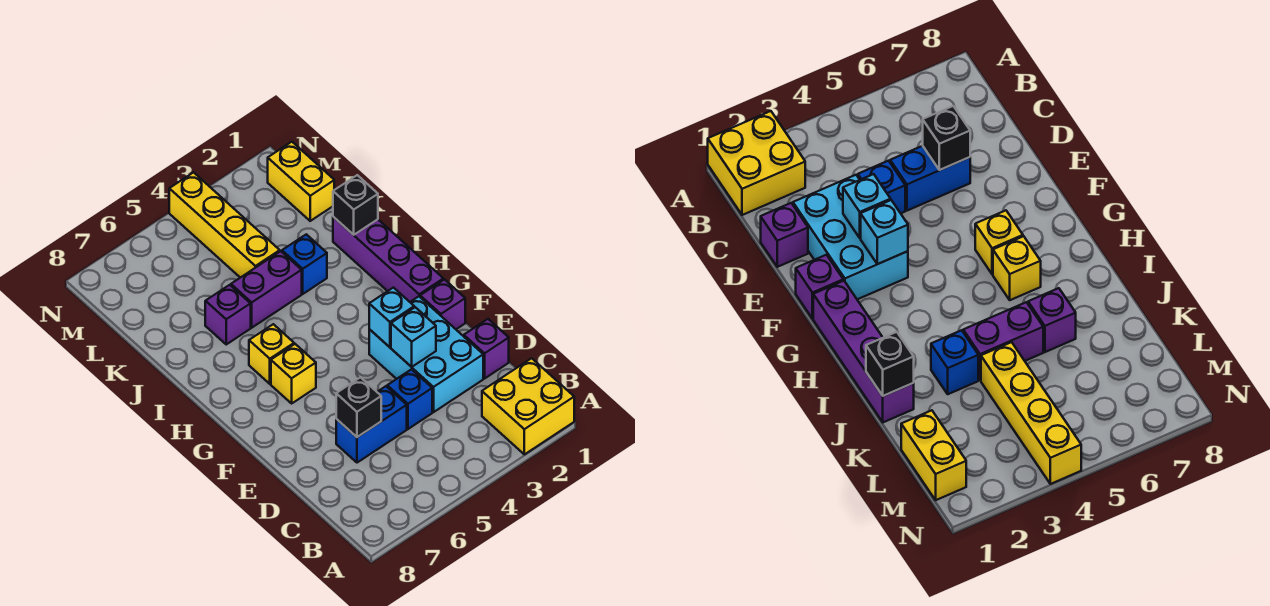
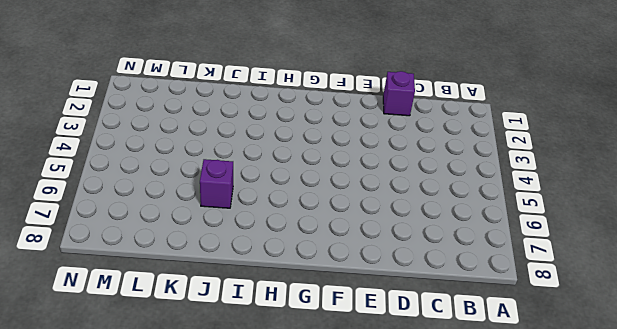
none -> yellow brick A1:B2 level 1
none -> cyan brick D2:F3 level 1
none -> blue brick D4 level 1

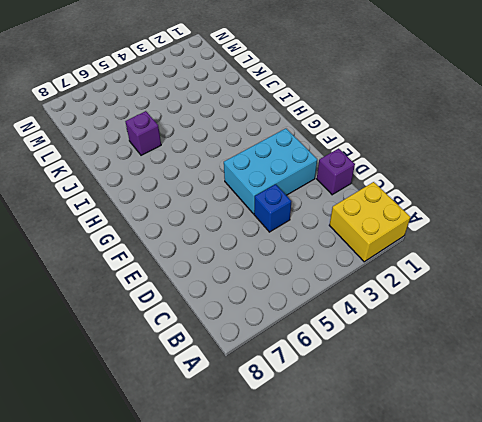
cyan brick E2:F4 level 1 -> cyan brick D2:F3 level 1
none -> blue brick D5:D6 level 1
none -> purple brick F1 level 1
none -> purple brick G1:J1 level 1

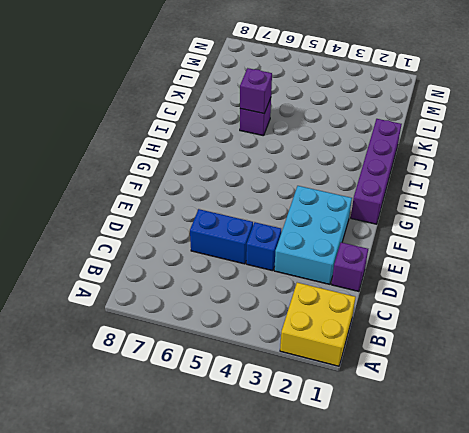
purple brick J6 level 2 -> purple brick F1 level 1
none -> yellow brick G6 level 1
none -> yellow brick H6 level 1
none -> blue brick J3 level 1

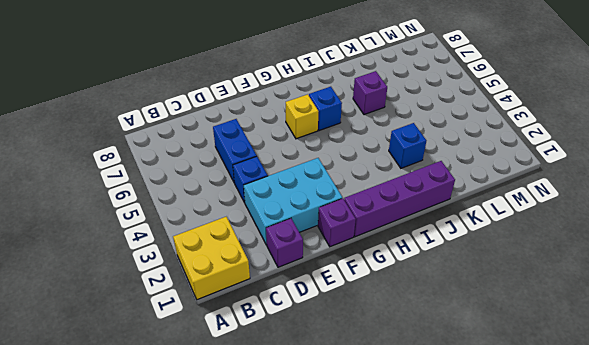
blue brick H6 level 1 -> yellow brick H6 level 1
none -> purple brick J4:J5 level 1
none -> yellow brick K4:N4 level 1
none -> yellow brick L1:M1 level 1

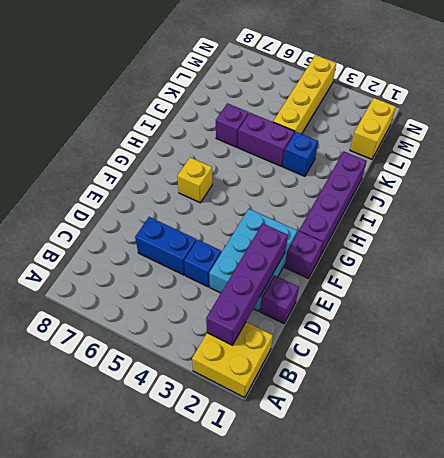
purple brick B2:E2 level 2 -> none
none -> yellow brick H6 level 1
none -> black brick D6 level 2
none -> cyan brick E3 level 2

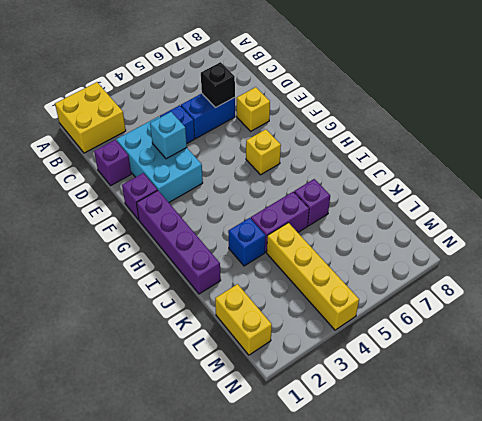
yellow brick E7 level 1 -> yellow brick H6 level 1
none -> cyan brick F3 level 2
none -> black brick J1 level 2

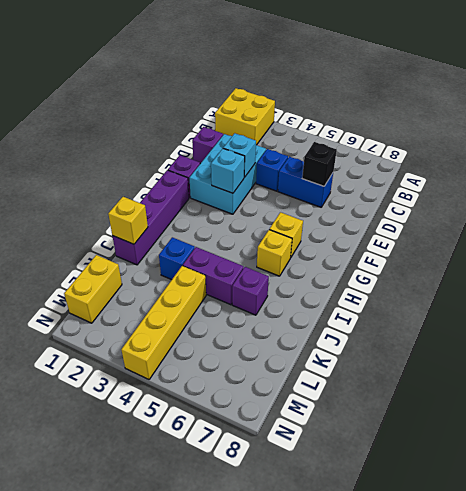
yellow brick J1 level 2 -> black brick J1 level 2

